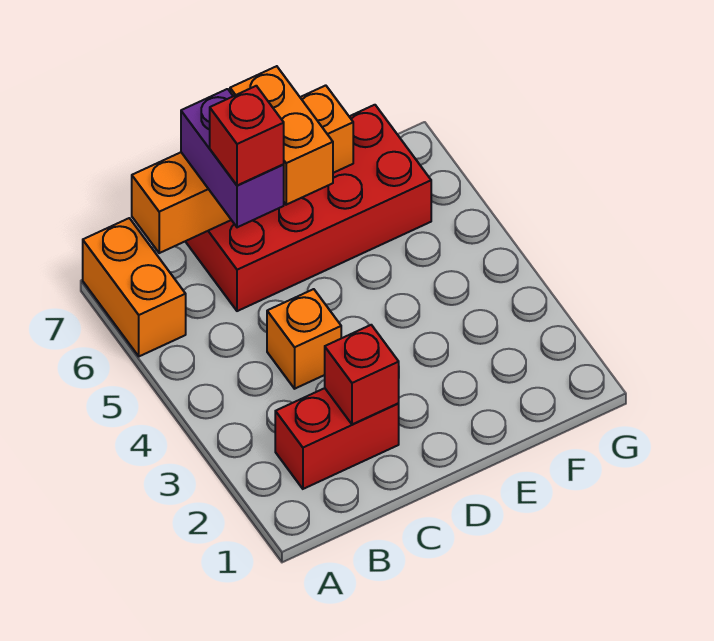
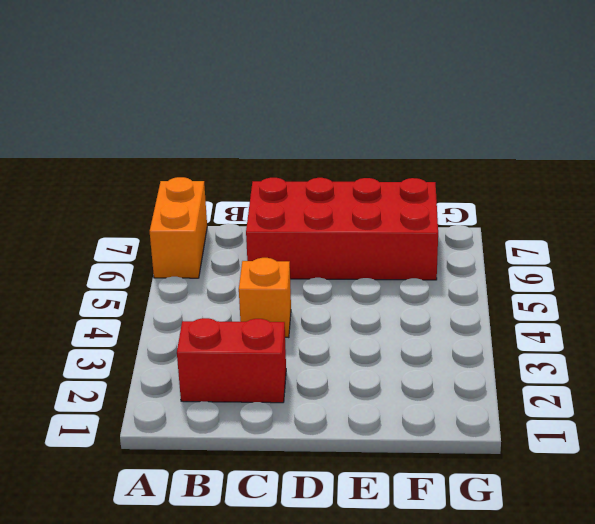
none -> orange brick B7:E7 level 2
none -> red brick C2 level 2

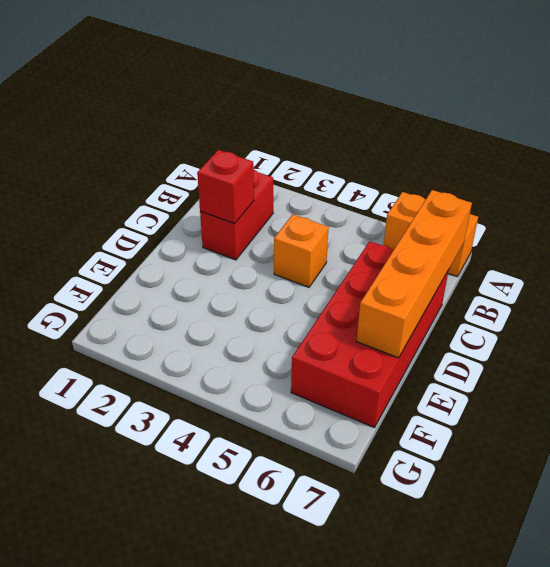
none -> purple brick C6:C7 level 3
none -> orange brick D6:D7 level 3

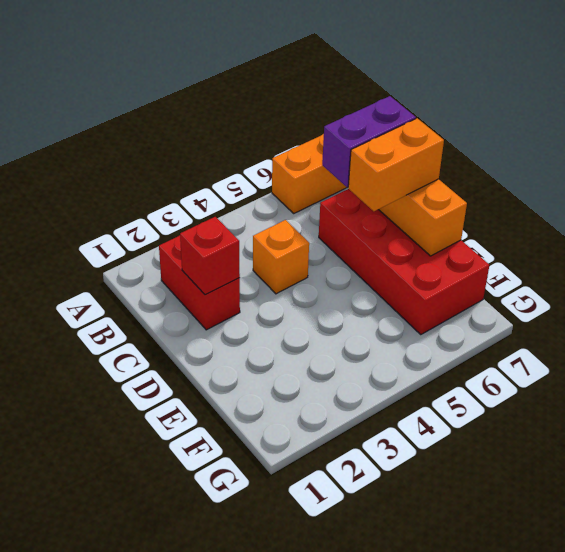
none -> red brick C6 level 4

